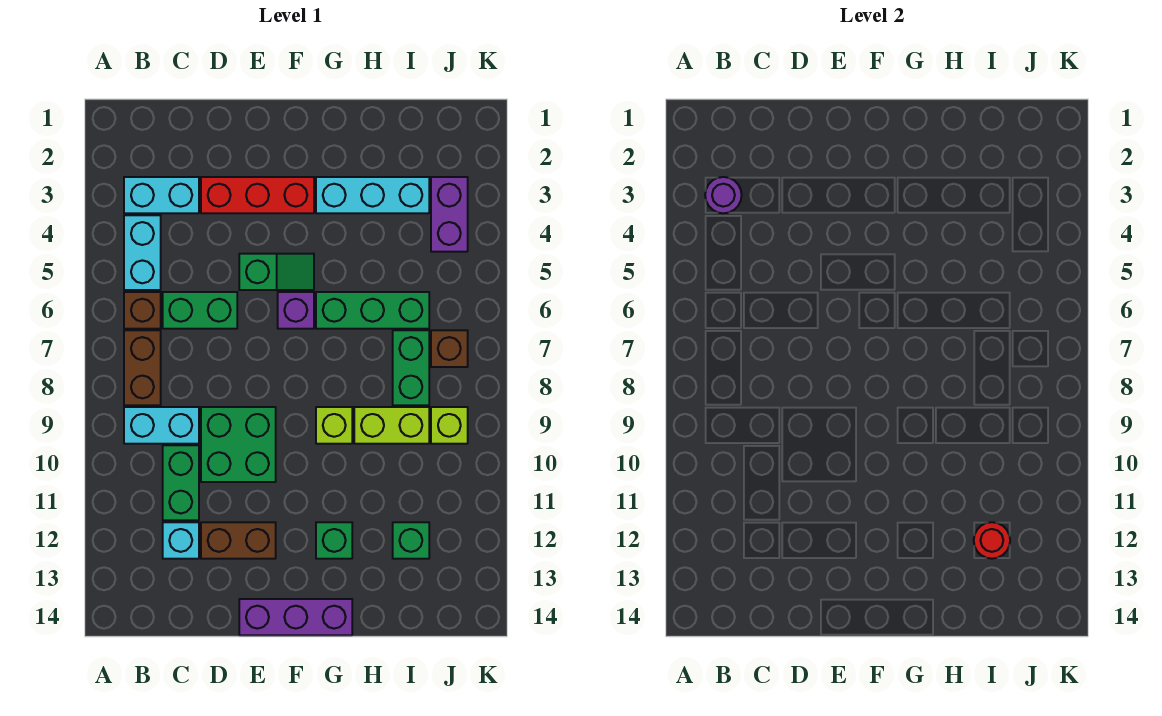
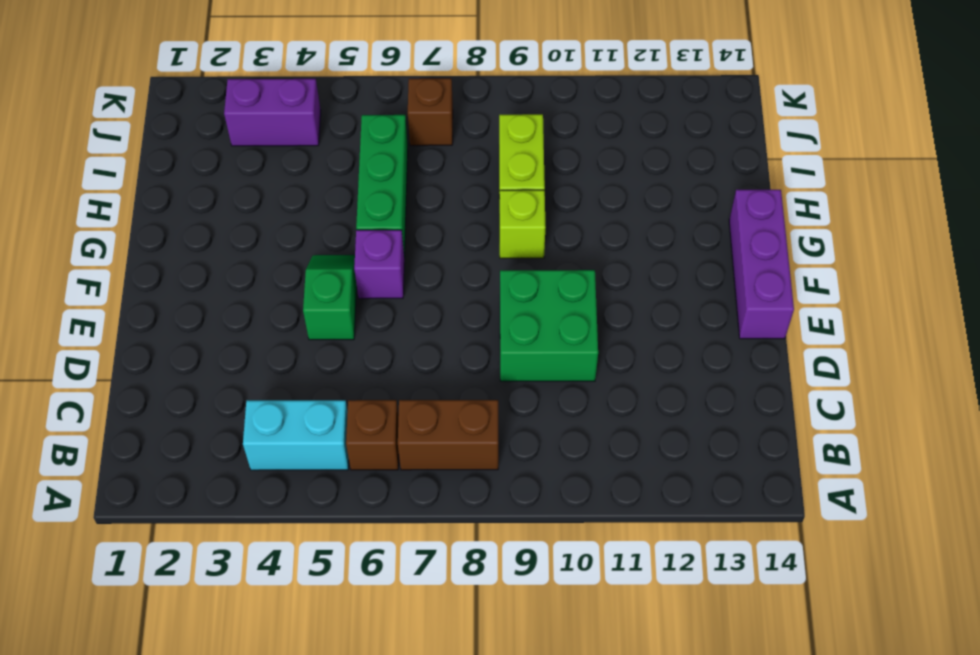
none -> cyan brick B3:C3 level 1
none -> cyan brick B9:C9 level 1
none -> green brick C6:D6 level 1

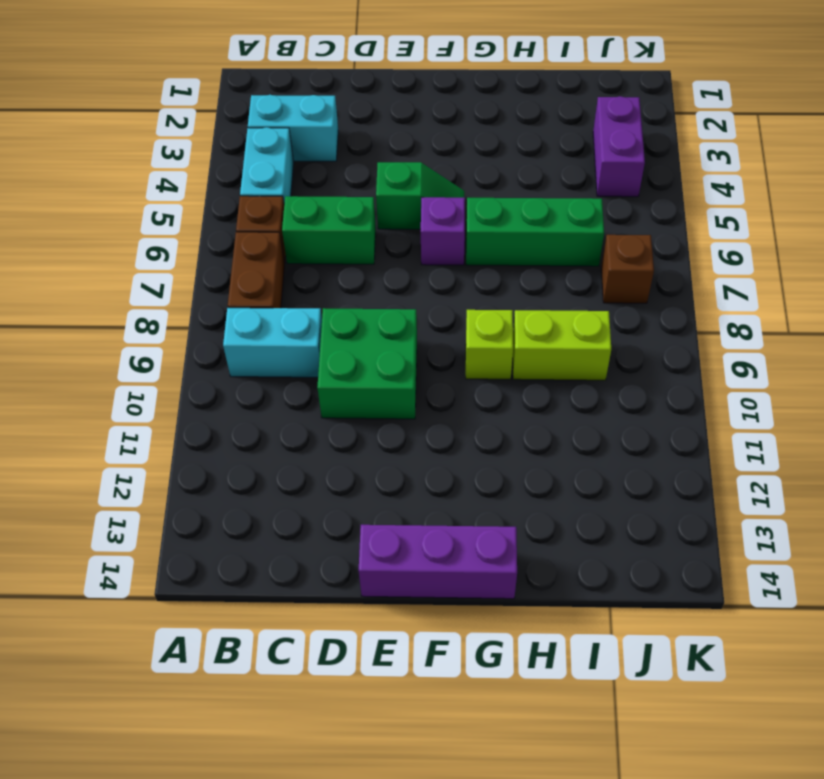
none -> green brick C10:C11 level 1
none -> cyan brick C12 level 1
none -> red brick D3:F3 level 1

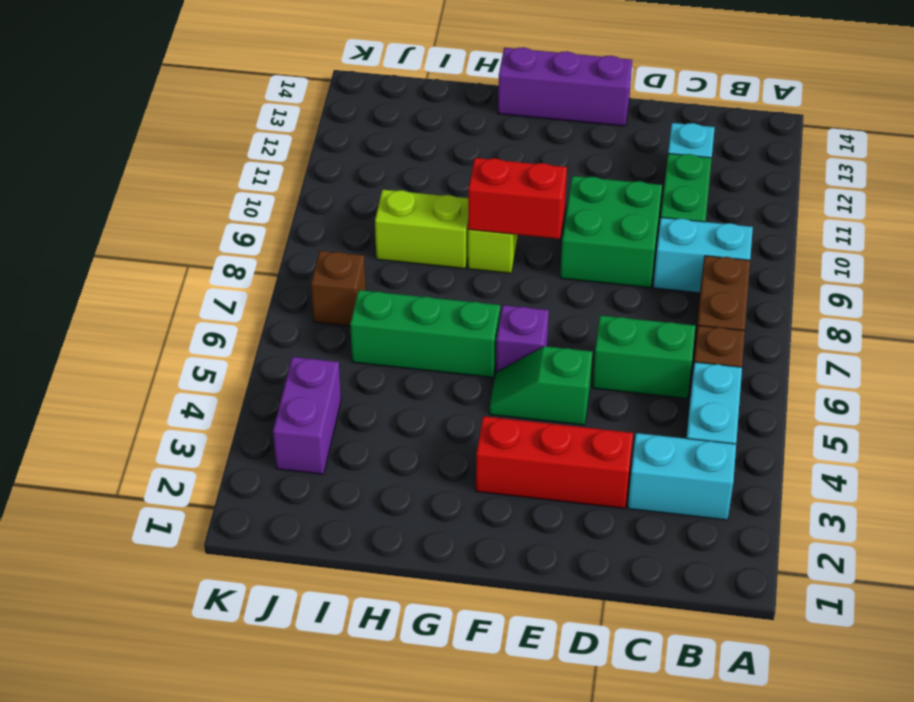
red brick F9:G9 level 2 -> none
none -> brown brick D12:E12 level 1
none -> cyan brick G3:I3 level 1
none -> green brick G12 level 1

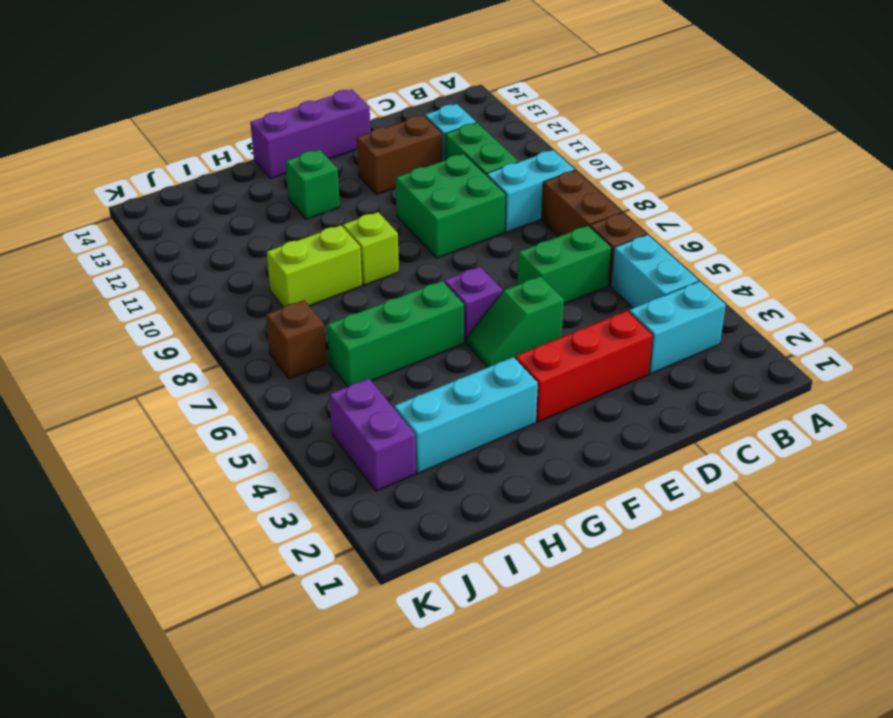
none -> green brick I7:I8 level 1
none -> green brick I12 level 1
none -> lime brick J9 level 1

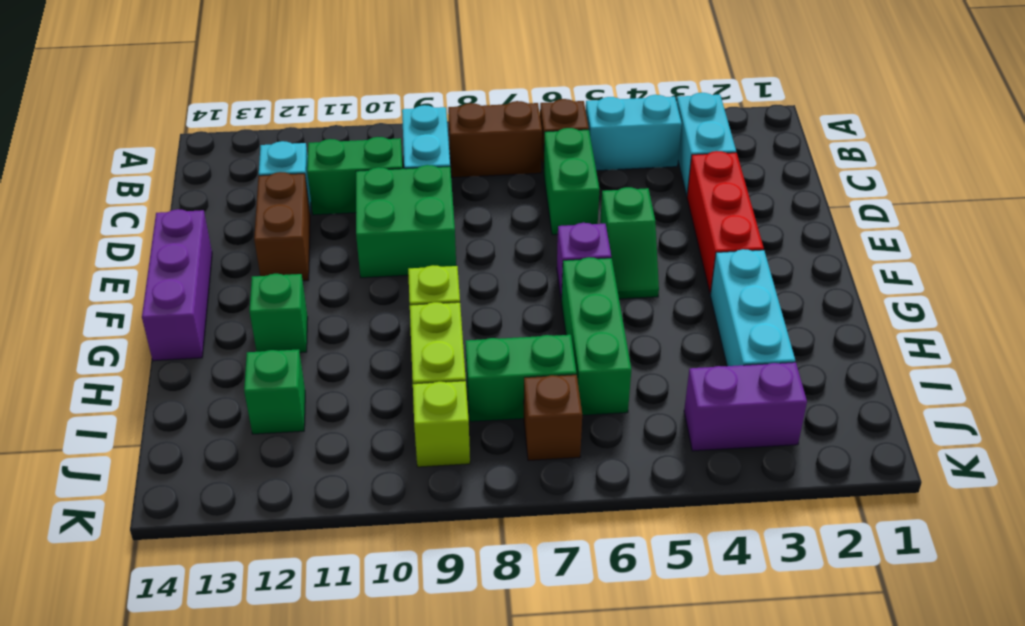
none -> purple round brick B3 level 2
none -> red round brick I12 level 2

